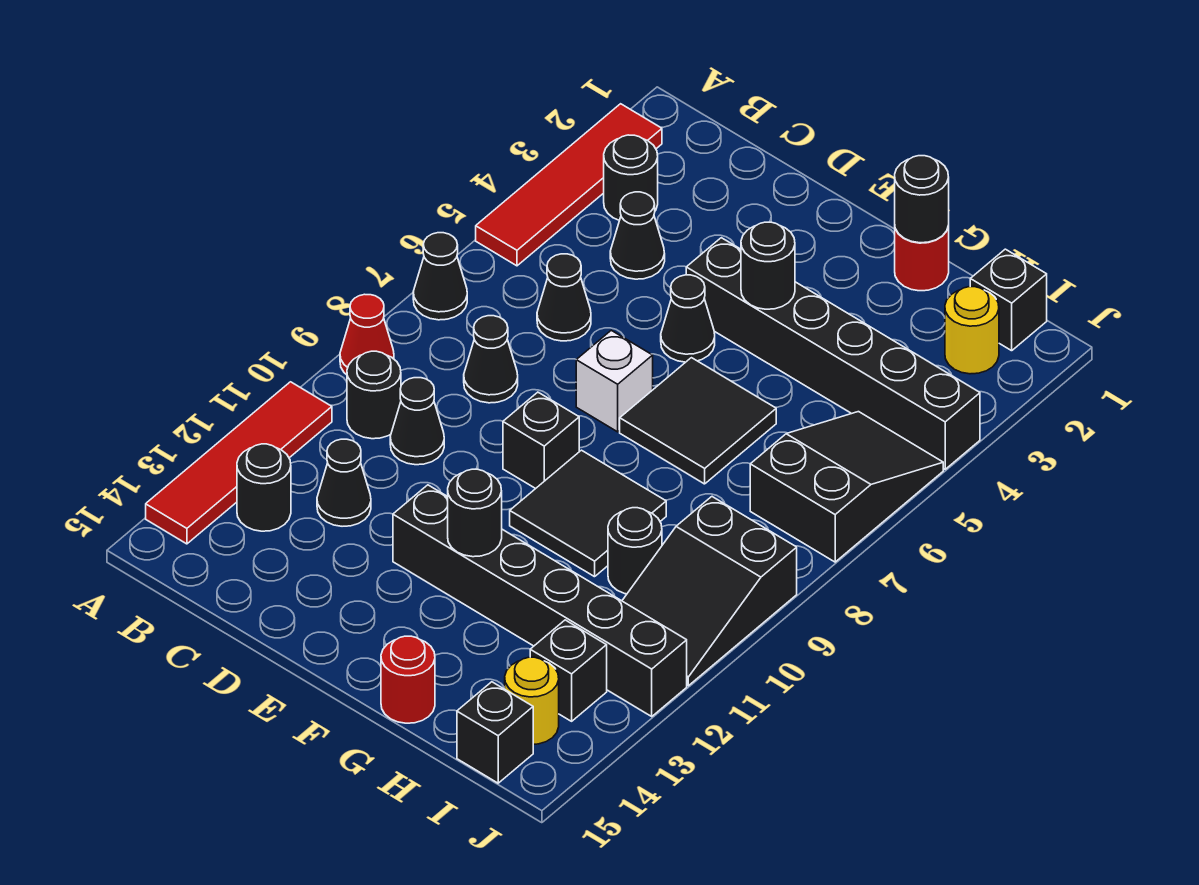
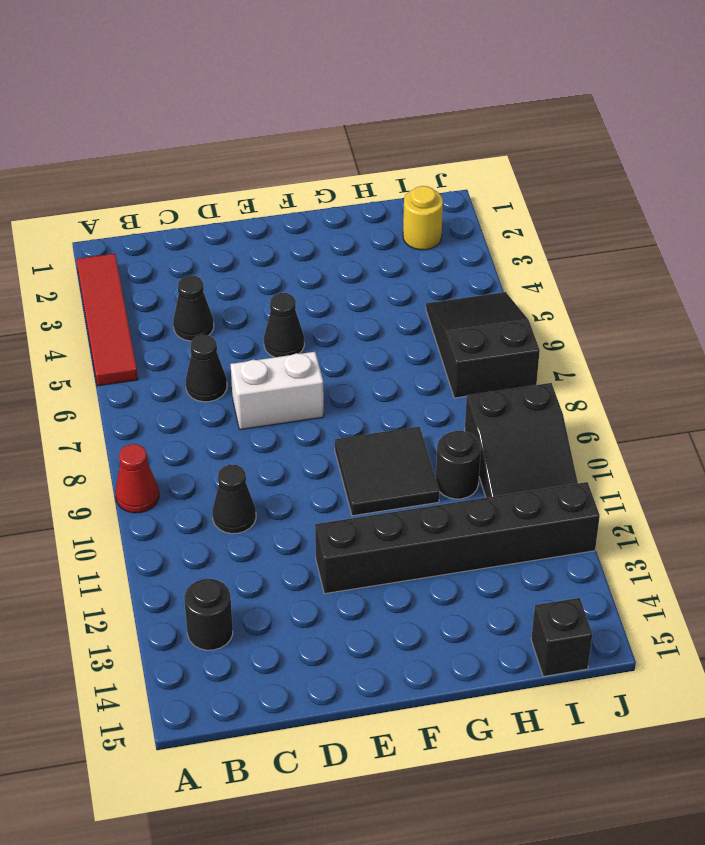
white brick D7:E7 level 1 -> white brick E7 level 1
none -> black cone A7 level 1
none -> red tile A11:A14 level 1
none -> black round brick B3 level 1
none -> black round brick B10 level 1

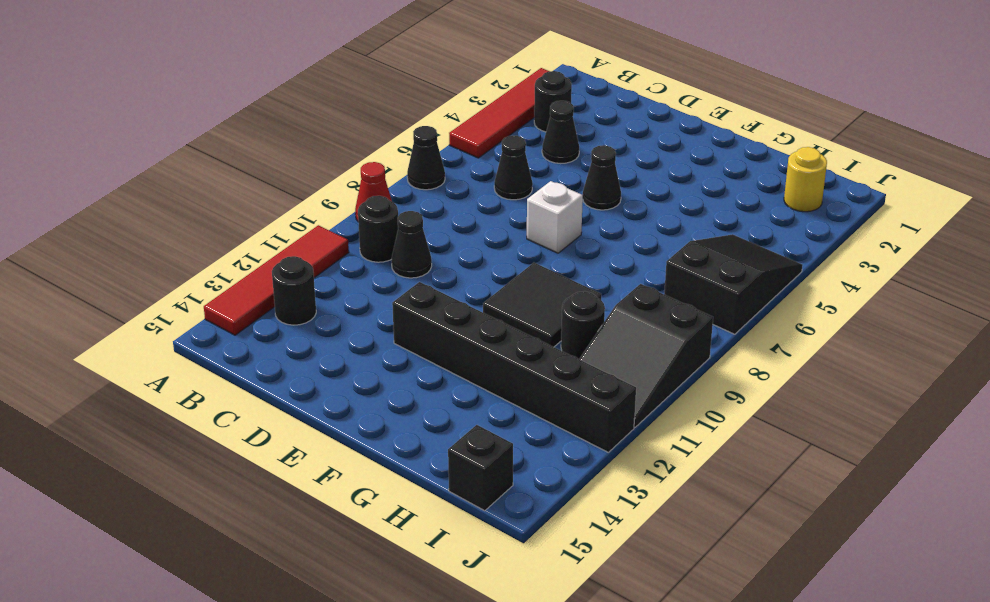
none -> black cone C8 level 1
none -> black cone C12 level 1
none -> black brick E4:J4 level 1
none -> black brick E9 level 1

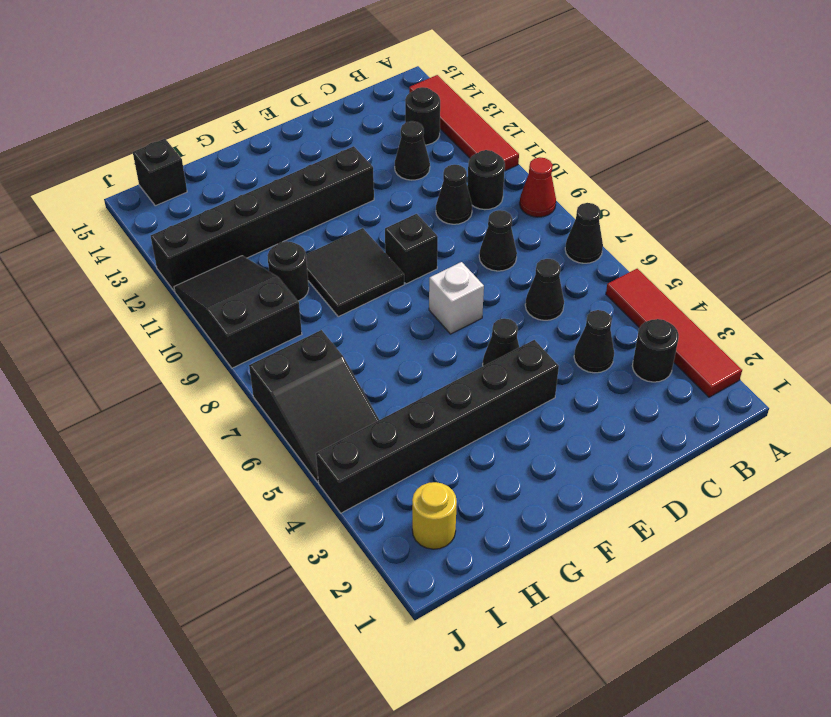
none -> black tile F6:G7 level 1
none -> red round brick G1 level 1
none -> red round brick G15 level 1
none -> black brick I1 level 1

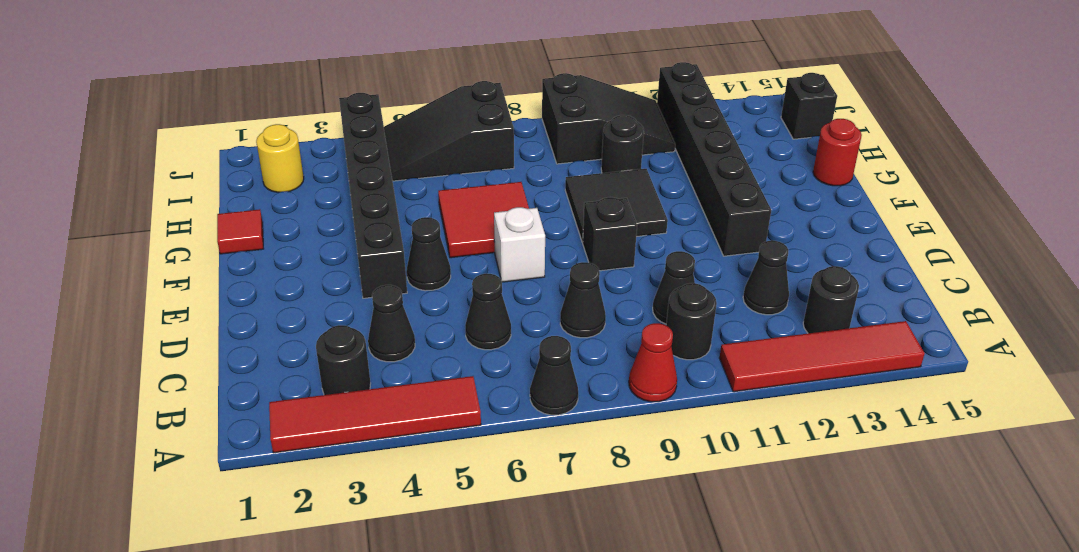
red tile F6:G7 level 1 -> black tile F6:G7 level 1
red tile G1 level 1 -> red round brick G1 level 1
none -> black brick I1 level 1
none -> black brick I13 level 1
none -> yellow round brick I14 level 1
none -> black round brick F4 level 2

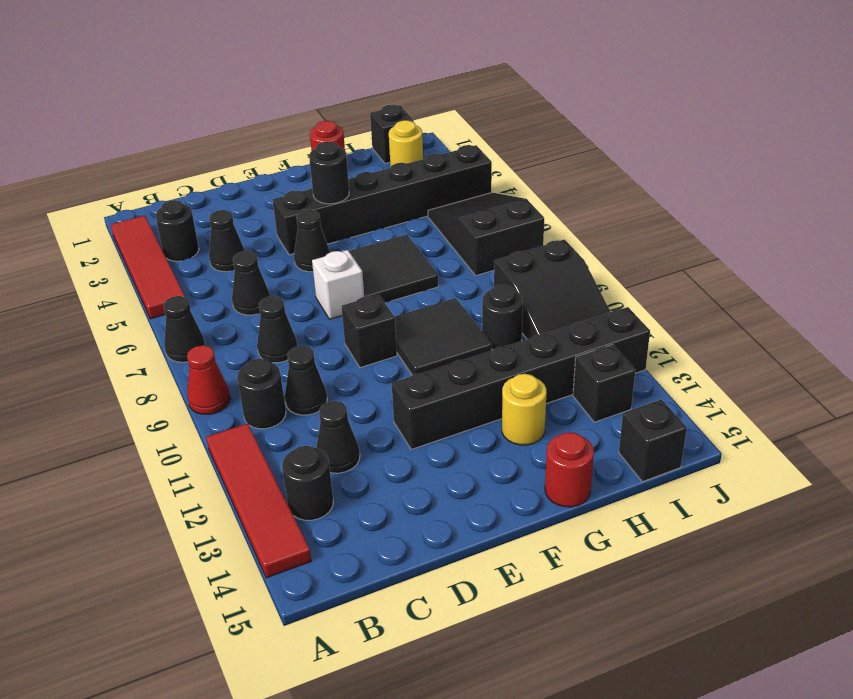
yellow round brick G13 level 1 -> yellow round brick I14 level 1
none -> black round brick F12 level 2
none -> black round brick G1 level 2

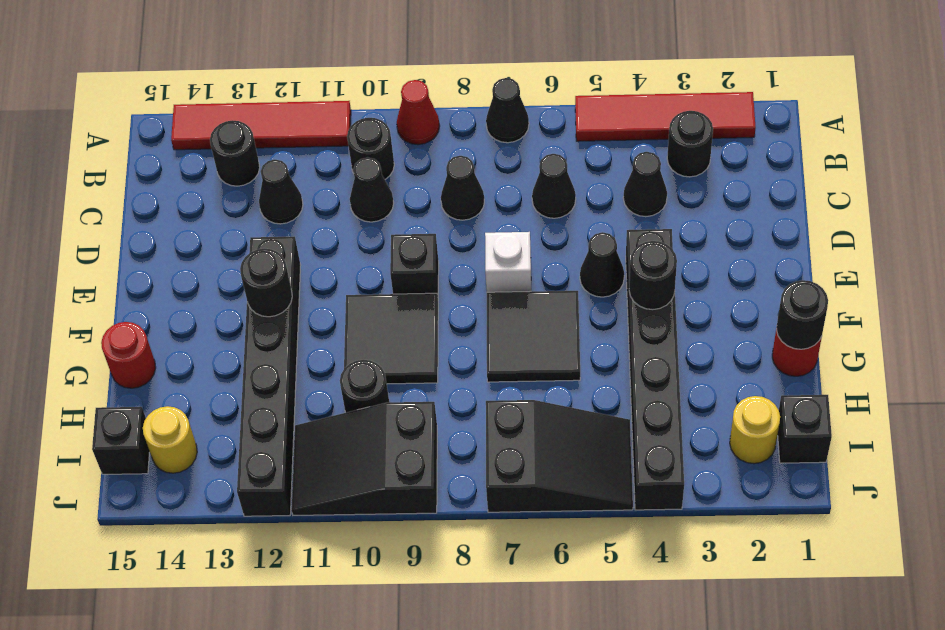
none -> black brick I13 level 1

